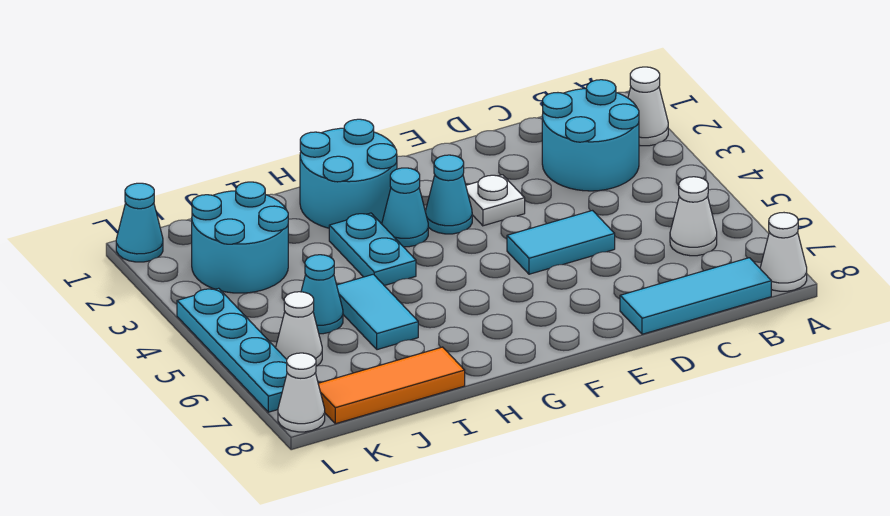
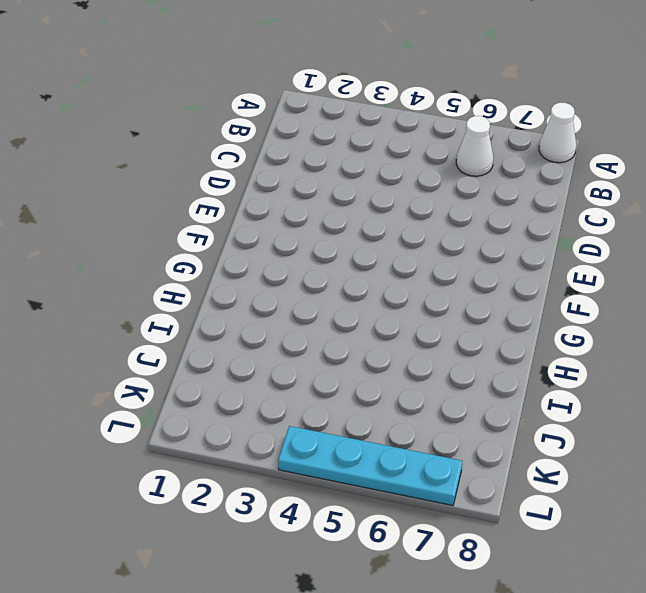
none -> white cone A2 level 1
none -> cyan round brick B2:C3 level 1
none -> cyan tile B8:D8 level 1

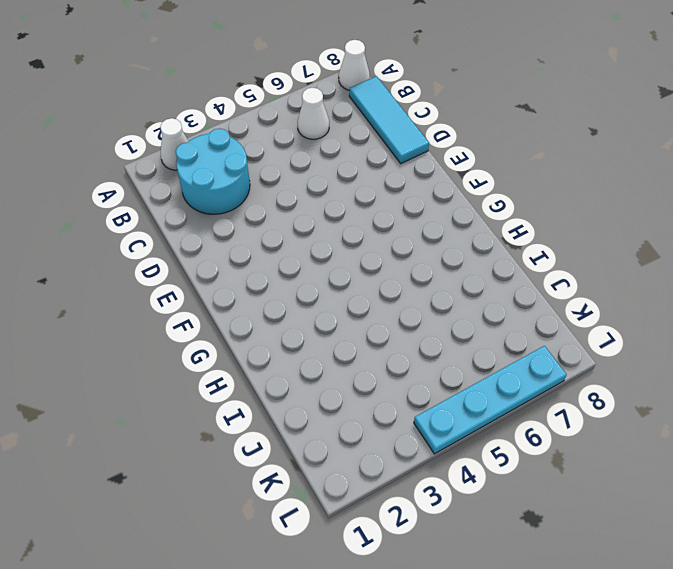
none -> cyan tile D5:E5 level 1
none -> white plate E3 level 1
none -> cyan cone F3 level 1

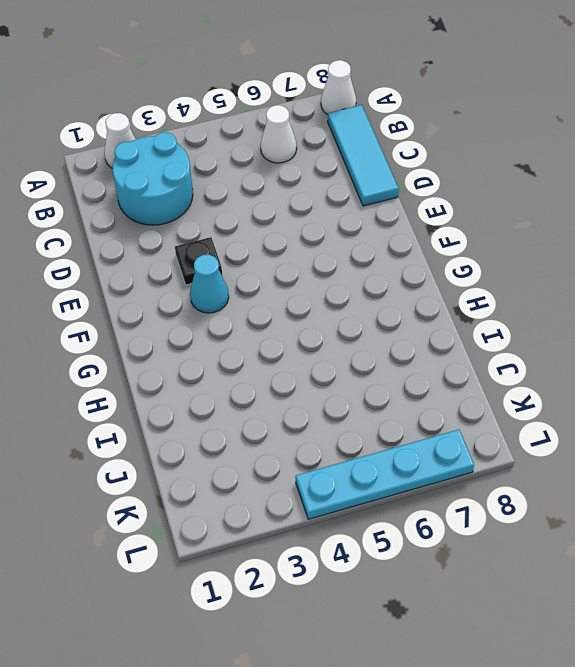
black plate E3 level 1 -> white plate E3 level 1
none -> cyan tile D5:E5 level 1
none -> cyan round brick G1:H2 level 1
none -> cyan cone G3 level 1

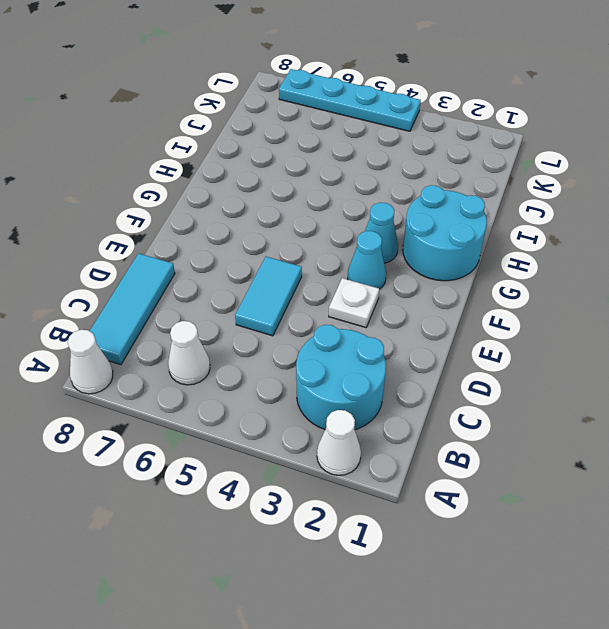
none -> cyan plate H3:H4 level 1
none -> cyan tile I5:I6 level 1
none -> orange tile I8:K8 level 1

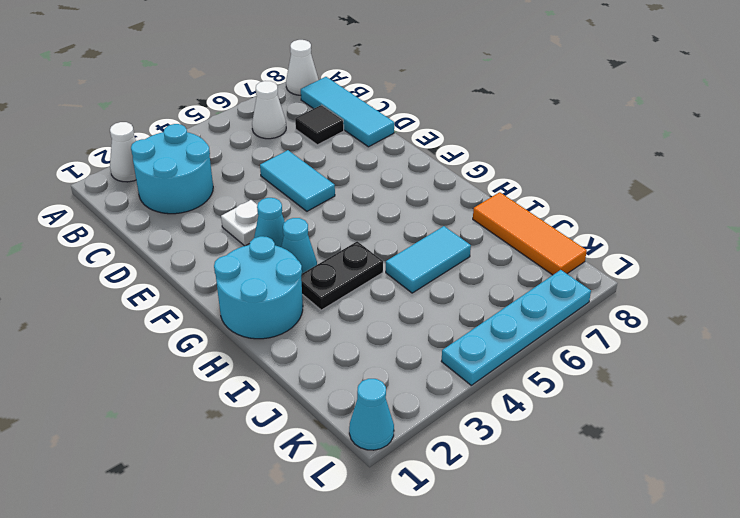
black tile C7 level 1 -> none
black plate H3:H4 level 1 -> cyan plate H3:H4 level 1
none -> cyan round brick J2:K3 level 1
none -> cyan cone J5 level 1
none -> white cone K6 level 1

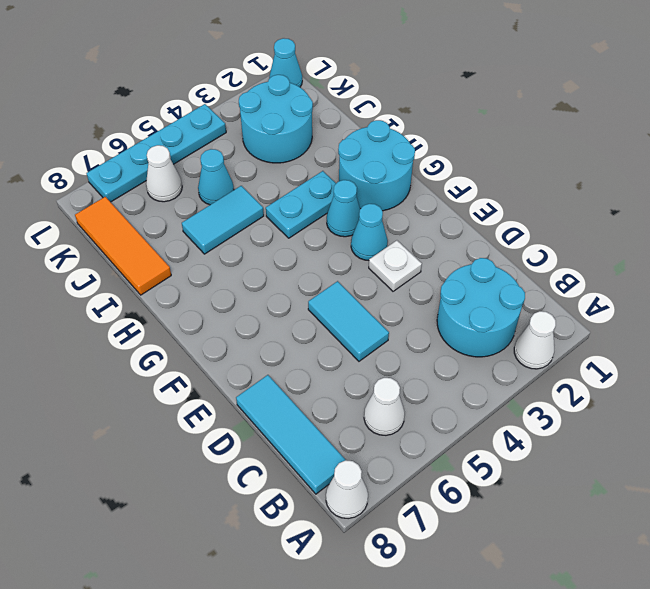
none -> white cone L8 level 1

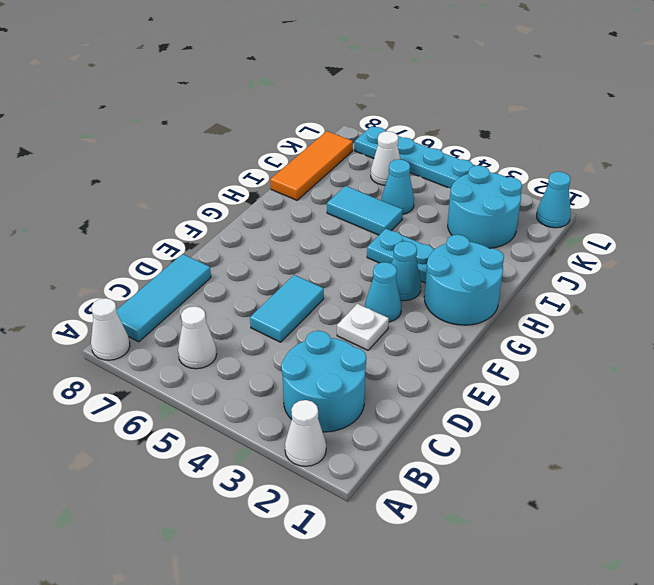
none -> white cone L8 level 1

